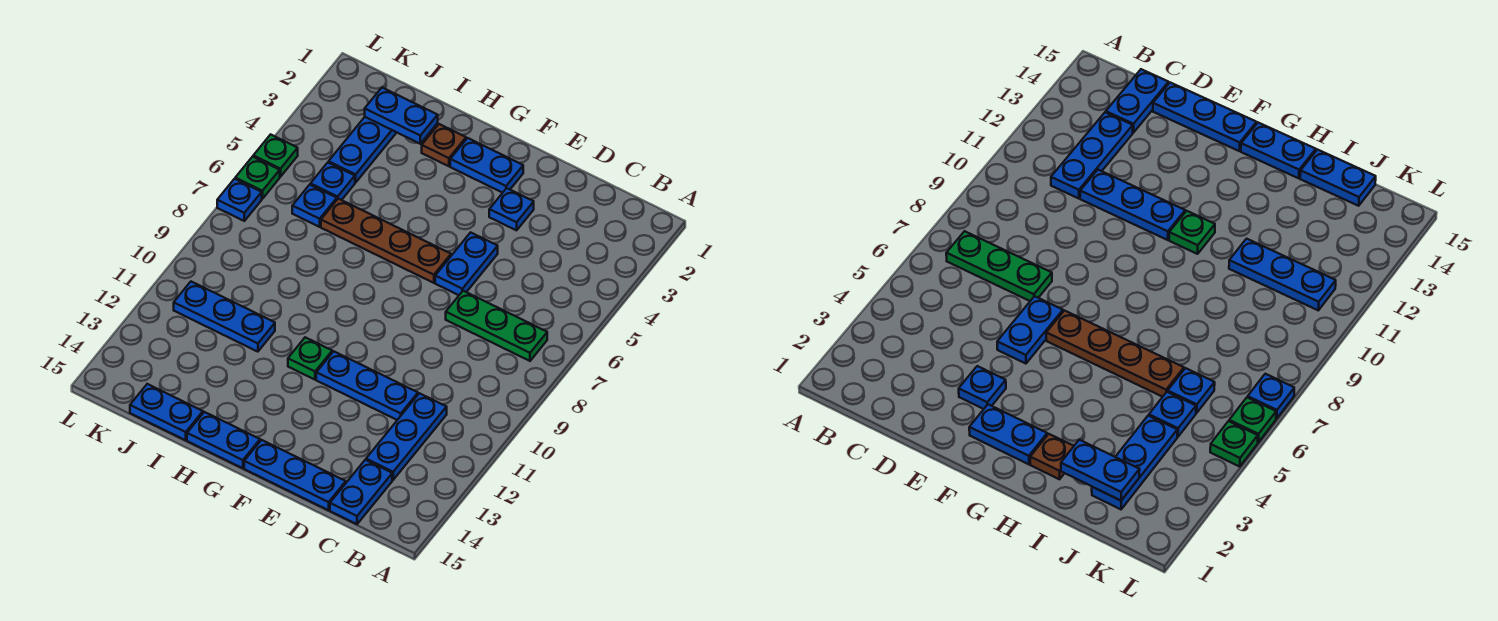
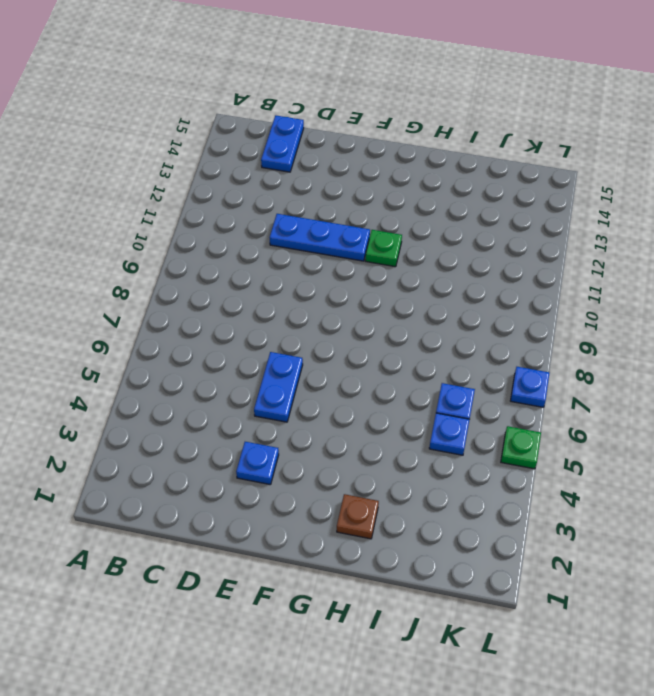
none -> green plate B7:D7 level 1
none -> blue plate C11:C13 level 1
none -> blue plate D15:F15 level 1

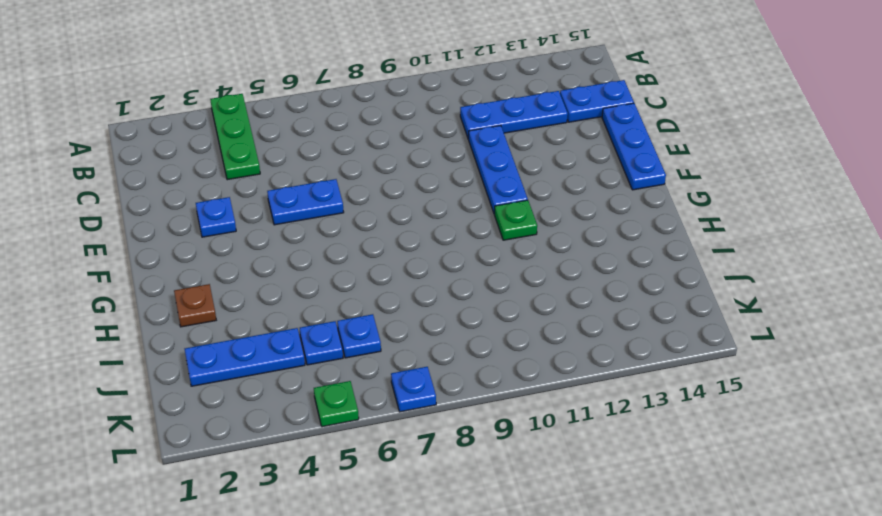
green plate A4:C4 level 1 -> green plate B7:D7 level 1
none -> blue plate F2:G2 level 1
none -> brown plate F6:I6 level 1
none -> blue plate G15:H15 level 1

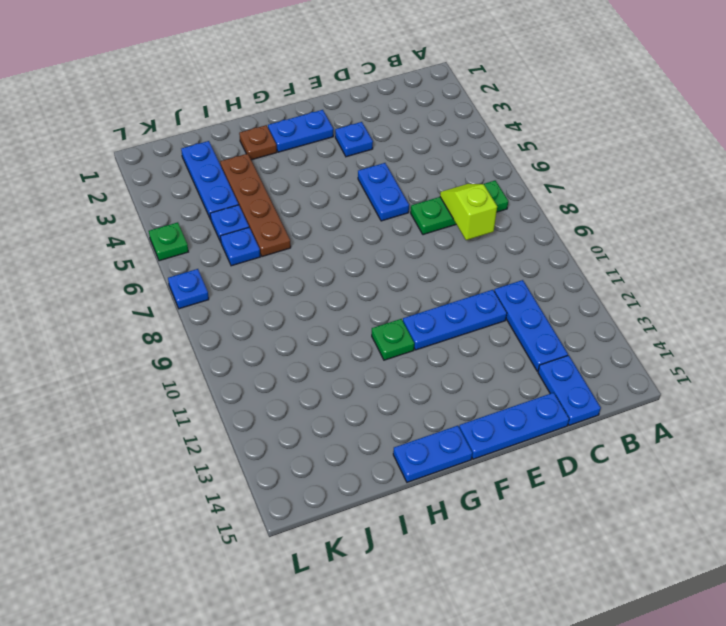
lime slope C7:C8 level 2 top 8 -> none
brown plate I3:I6 level 1 -> brown plate F6:I6 level 1
none -> blue plate I11:K11 level 1
none -> blue plate I15:J15 level 1
none -> green plate L6 level 1

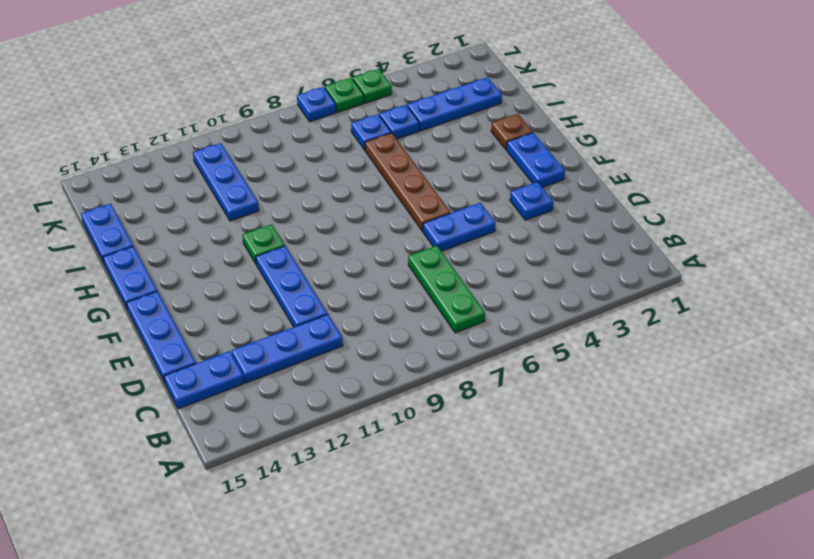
none -> blue plate I2:J2 level 2

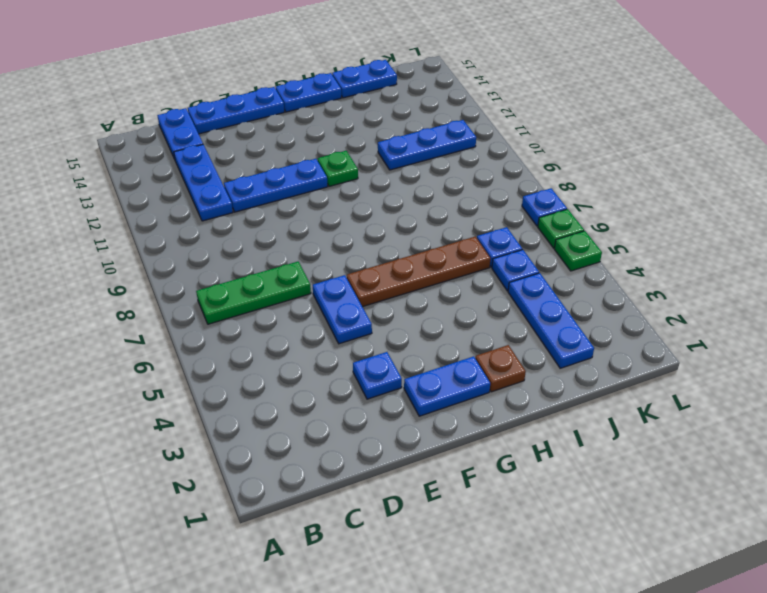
none -> blue plate I2:J2 level 2

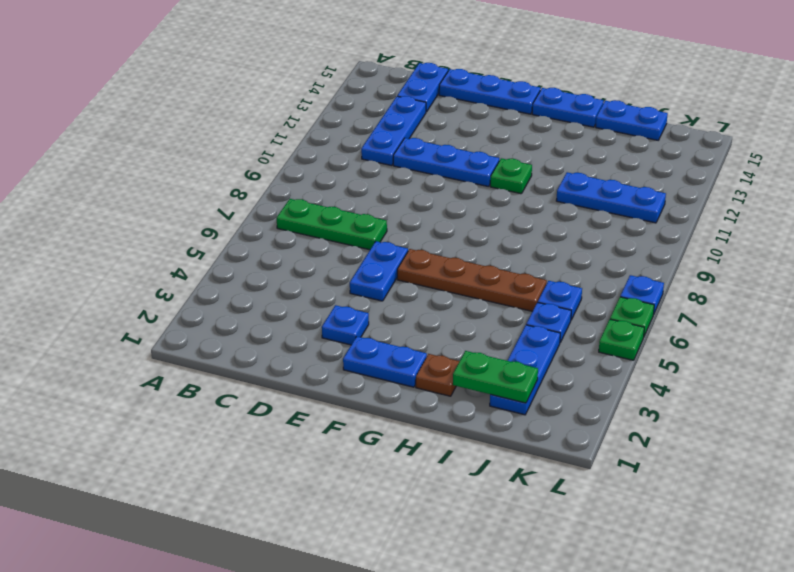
green plate I2:J2 level 2 -> blue plate I2:J2 level 2

